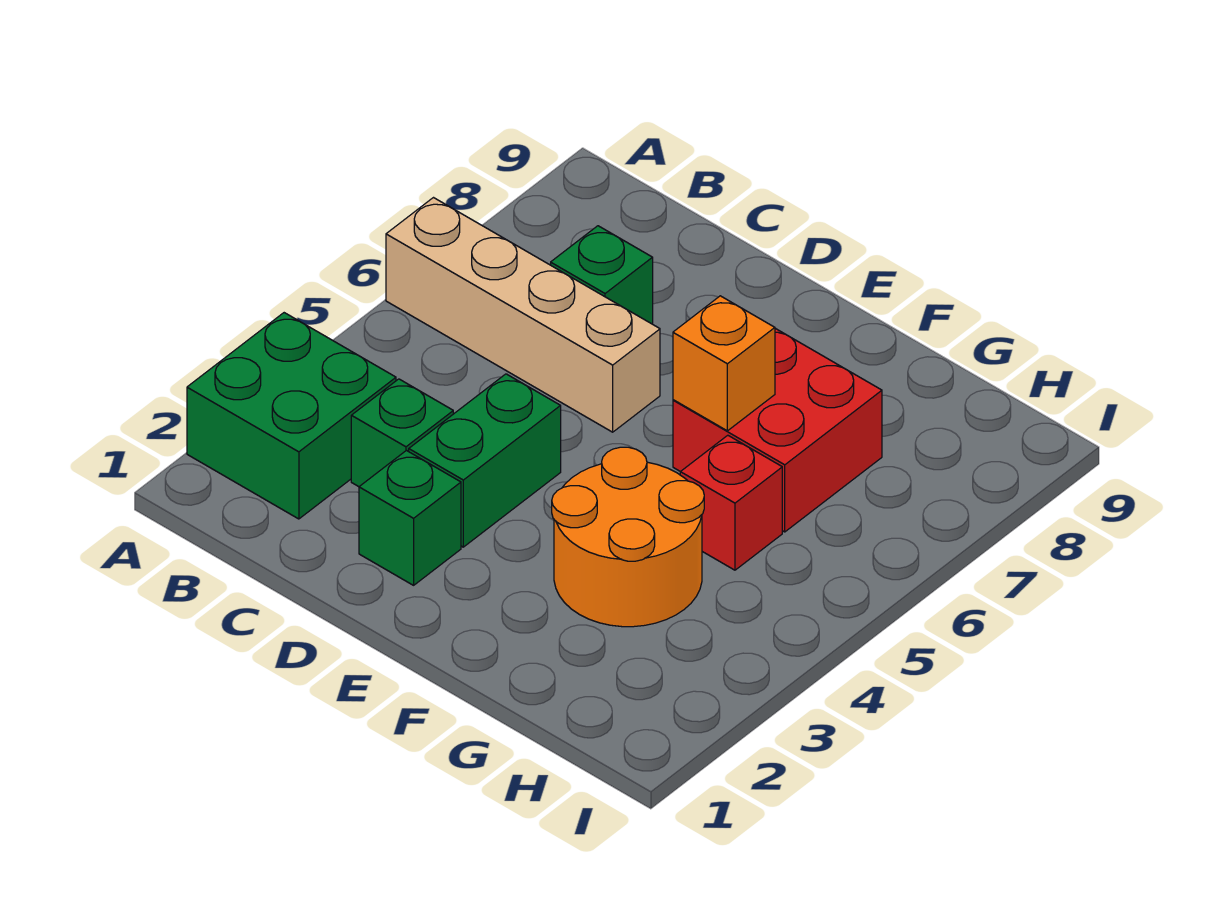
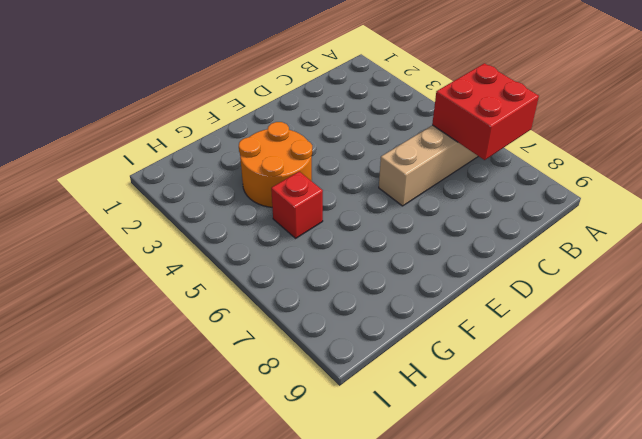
red brick A6:B7 level 2 -> red brick F6:G7 level 1
none -> green brick A2:B3 level 1
none -> green brick C3 level 1

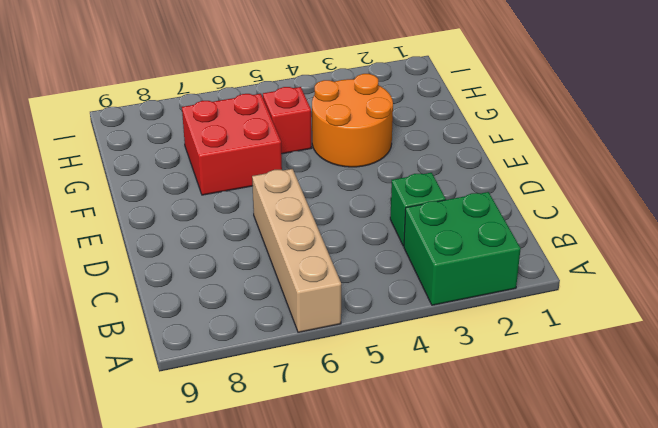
none -> green brick C7 level 1
none -> green brick D2 level 1

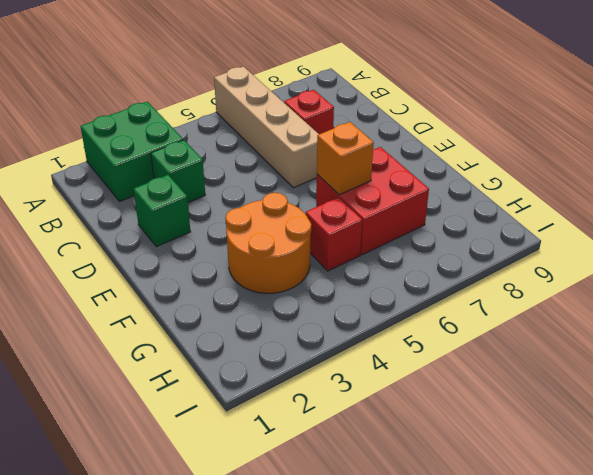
red brick C7 level 1 -> green brick C7 level 1
none -> green brick D3:D4 level 1

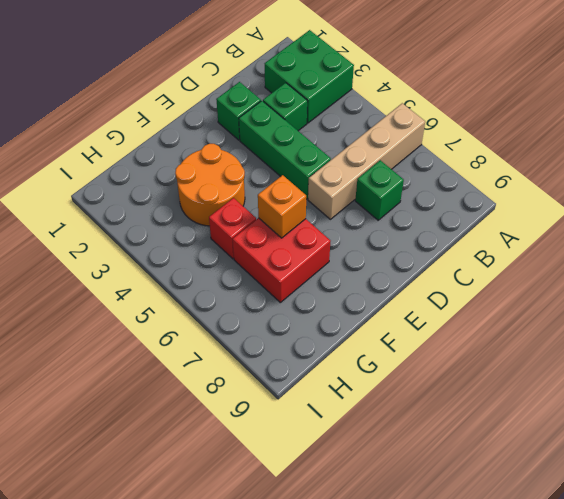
green brick D3:D5 level 1 -> green brick D3:D4 level 1

